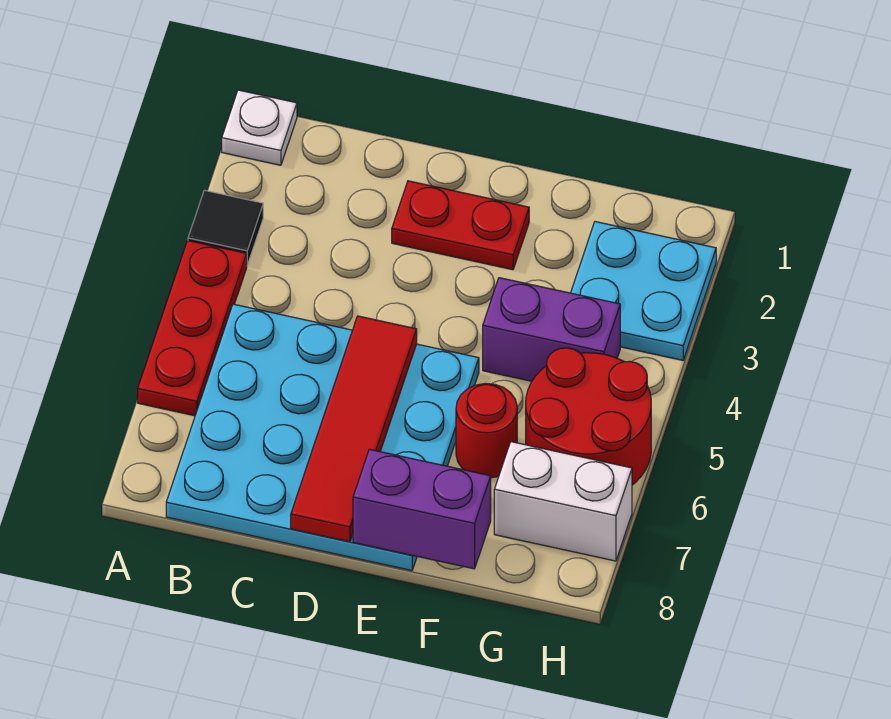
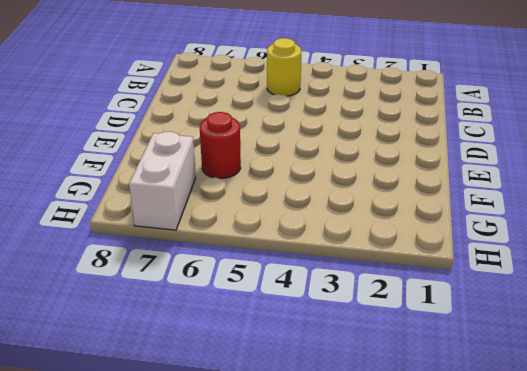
yellow round brick B5 level 1 -> cyan plate B5:E8 level 1
none -> white plate A1 level 1
none -> black tile A3 level 1
none -> red plate A4:A6 level 1

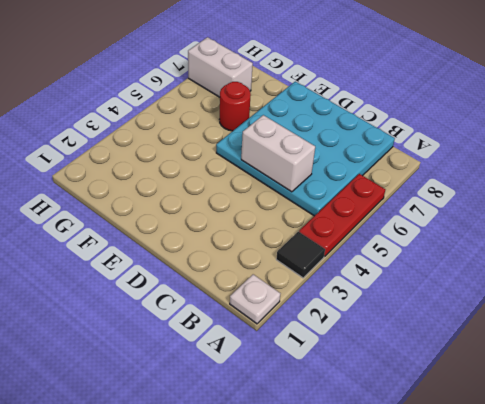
white brick C5:D5 level 2 -> red tile D5:D8 level 2
none -> red plate D2:E2 level 1
none -> purple brick F4:G4 level 1
none -> cyan plate G2:H3 level 1

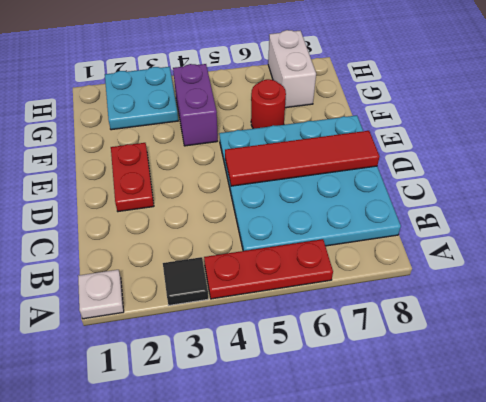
none -> red round brick G5:H6 level 1
none -> purple brick E8:F8 level 2

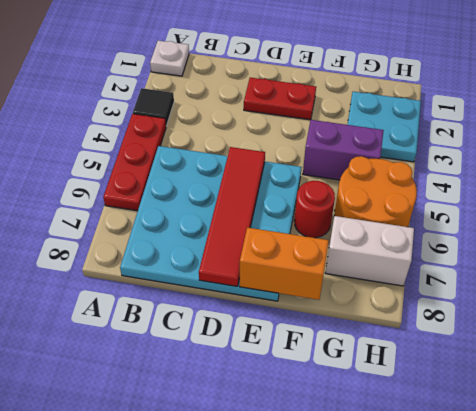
orange brick E8:F8 level 2 -> purple brick E8:F8 level 2
orange round brick G5:H6 level 1 -> red round brick G5:H6 level 1

